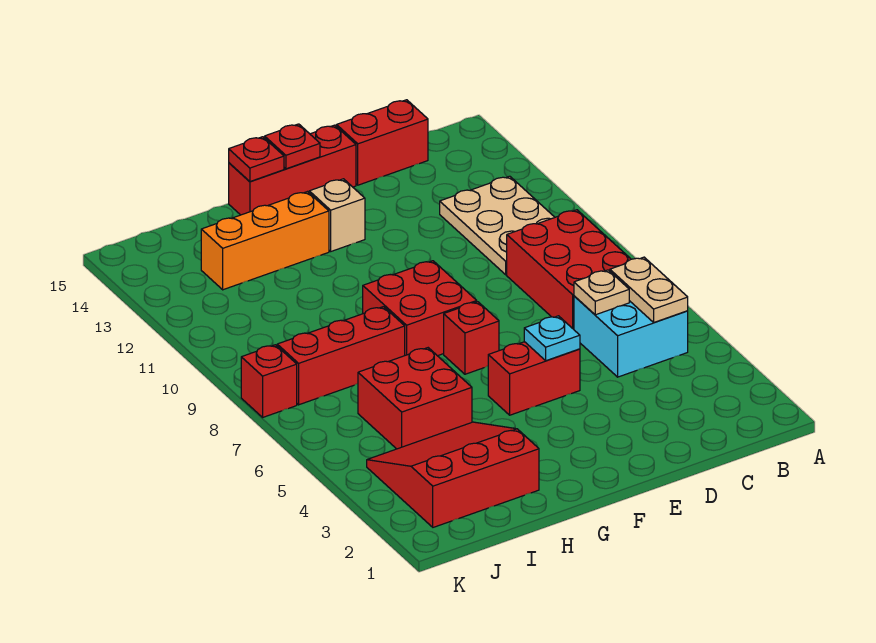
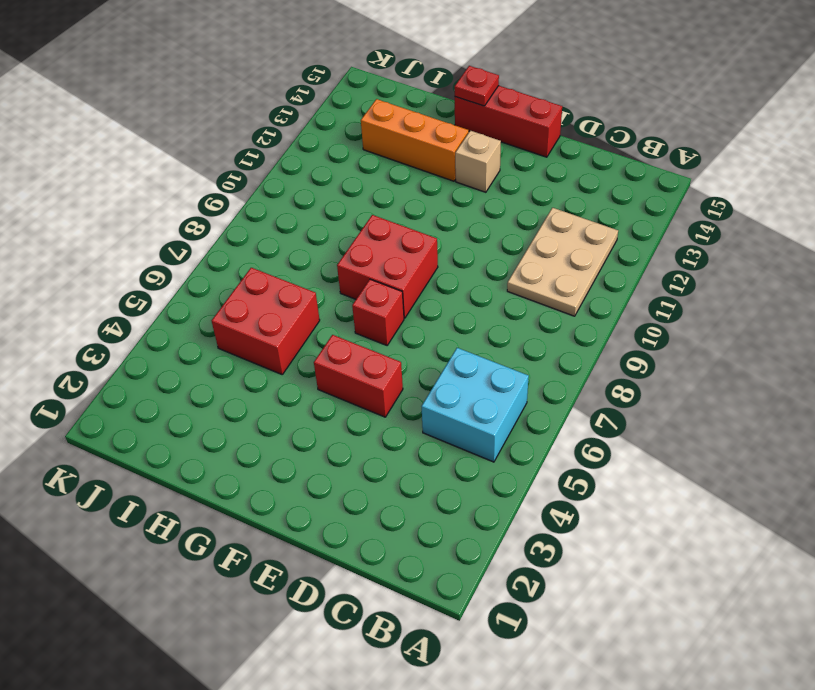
none -> red brick B7:C9 level 1
none -> red brick C15:D15 level 1
none -> red slope H2:J4 level 1 top 2

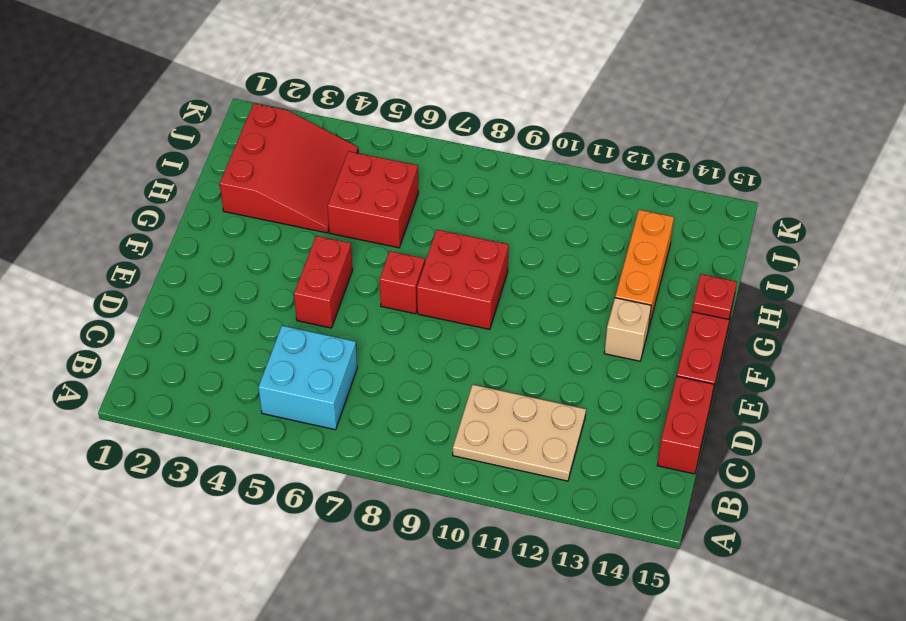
none -> red brick B7:C9 level 1
none -> red brick H8:J8 level 1
none -> red brick K8 level 1

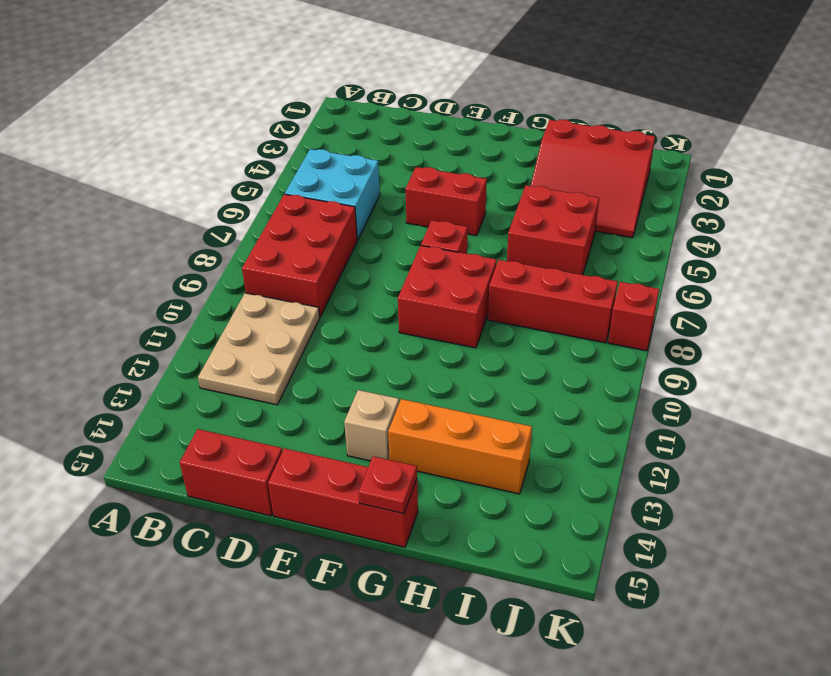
none -> tan plate B5:B6 level 2
none -> tan plate C6 level 2
none -> cyan plate E5 level 2

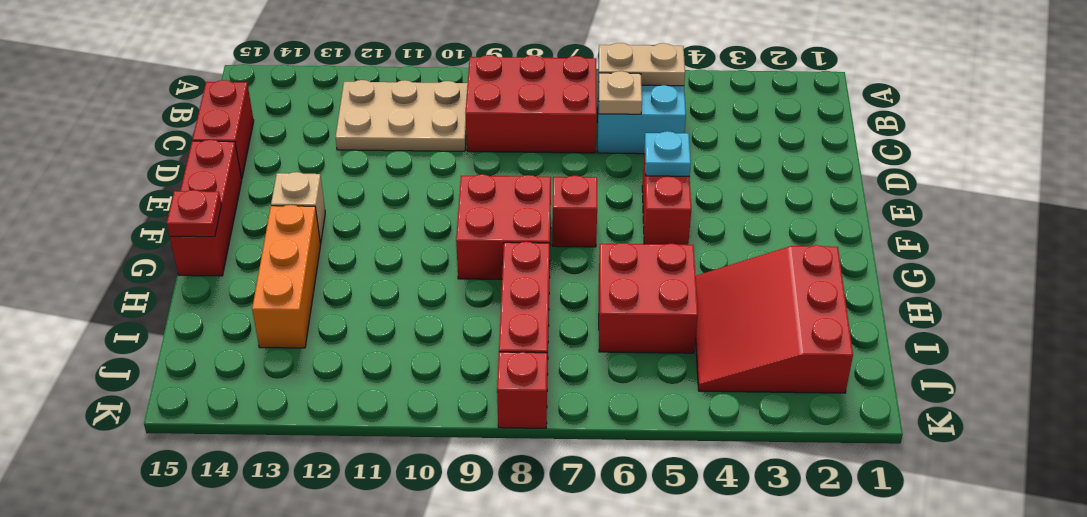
none -> red plate F15 level 2

